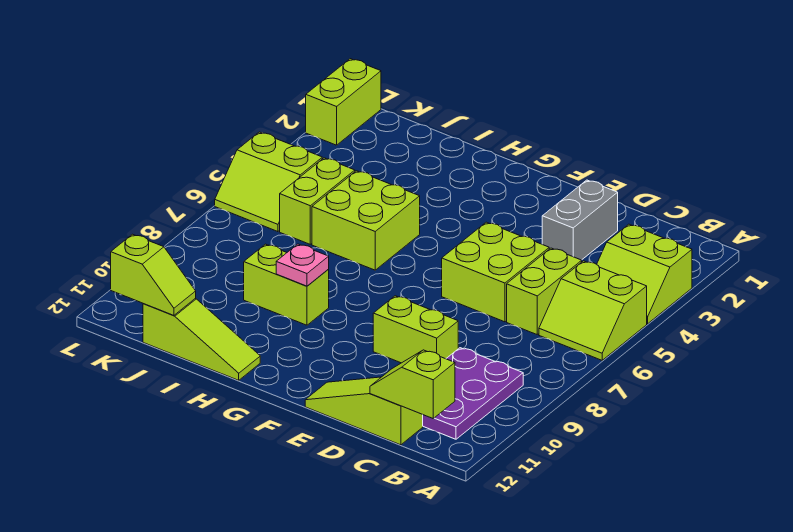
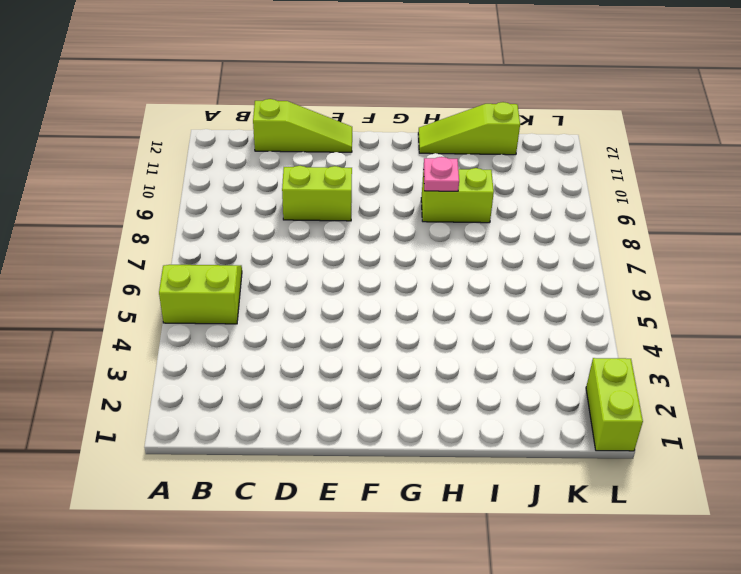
none -> lime slope A3:B4 level 1 top 3
none -> purple plate B9:C11 level 1
none -> lime brick C5:C6 level 1

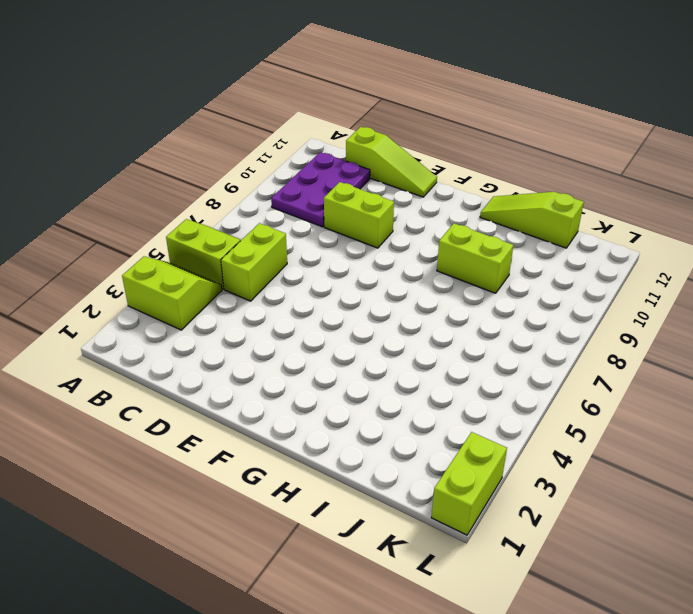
none -> grey brick D2:D3 level 1
none -> lime brick D5:E6 level 1
none -> lime brick H5:I6 level 1

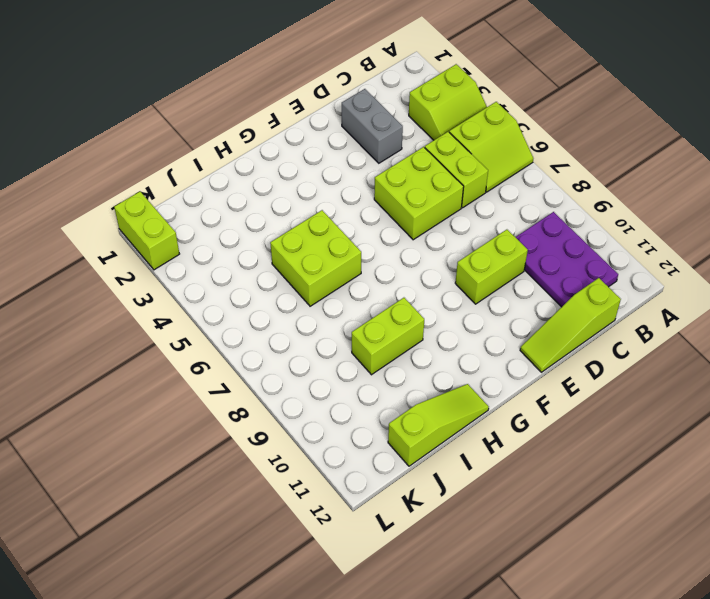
none -> lime brick J5:J6 level 1
none -> lime slope K5:L6 level 1 top 5
none -> lime slope B12:C12 level 2 top B

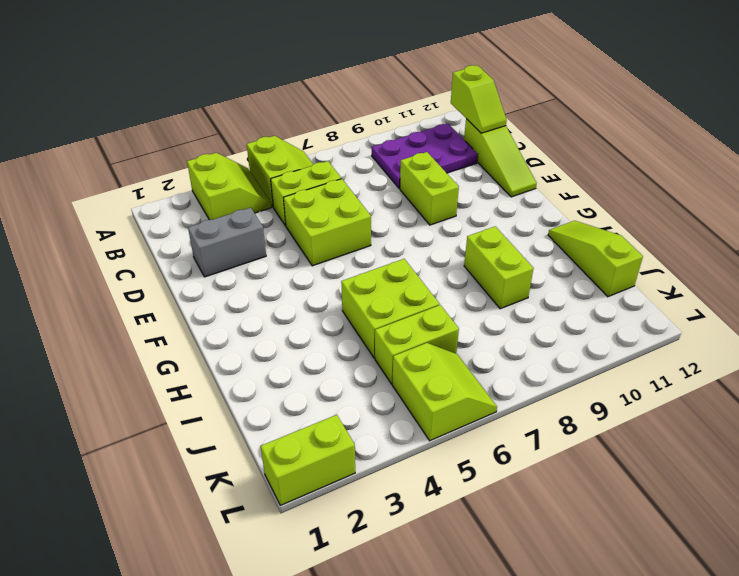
none -> pink plate H9 level 2
none -> lime slope J12:K12 level 2 top K

